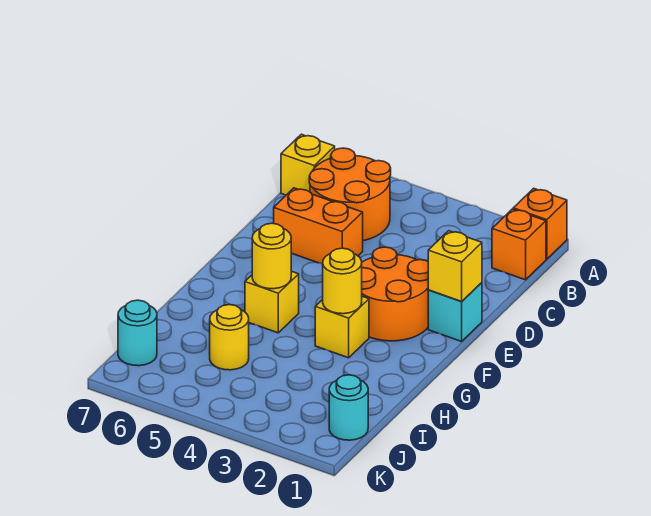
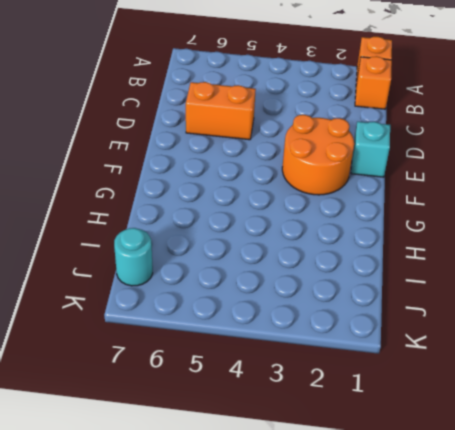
none -> orange round brick B5:C6 level 1
none -> yellow brick B7 level 1
none -> yellow brick G3 level 1

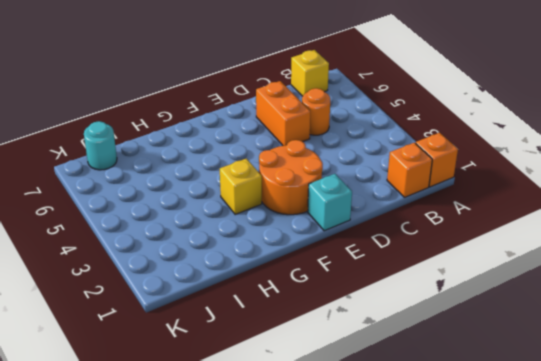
orange round brick C5 level 1 -> orange round brick B5:C6 level 1
none -> yellow brick G5 level 1
none -> yellow round brick I5 level 1
none -> cyan round brick J1 level 1

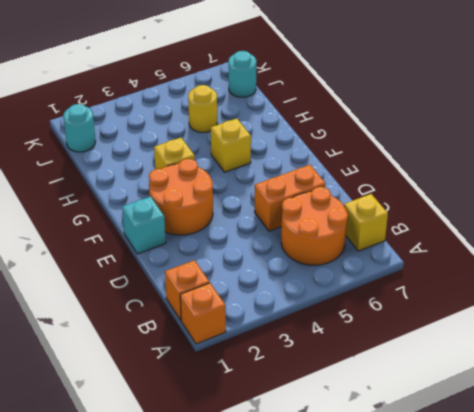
none -> yellow brick E1 level 2
none -> yellow round brick G3 level 2
none -> yellow round brick G5 level 2

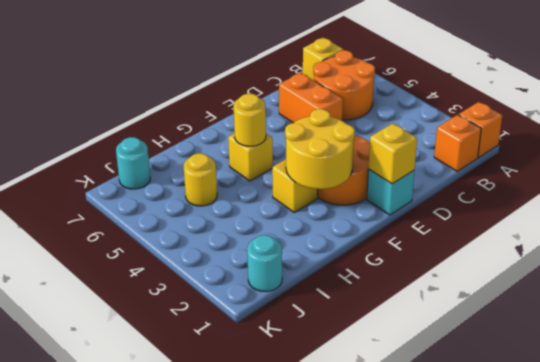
yellow round brick F2:G3 level 2 -> yellow round brick G3 level 2

